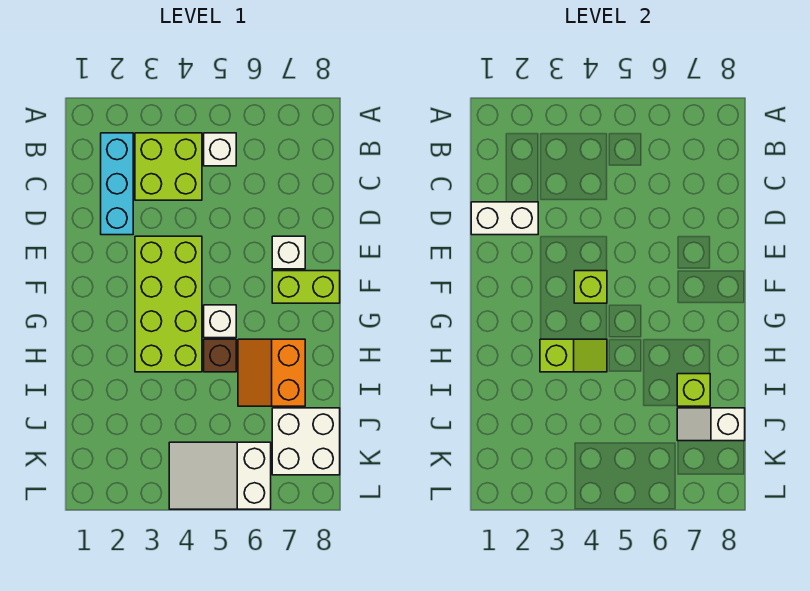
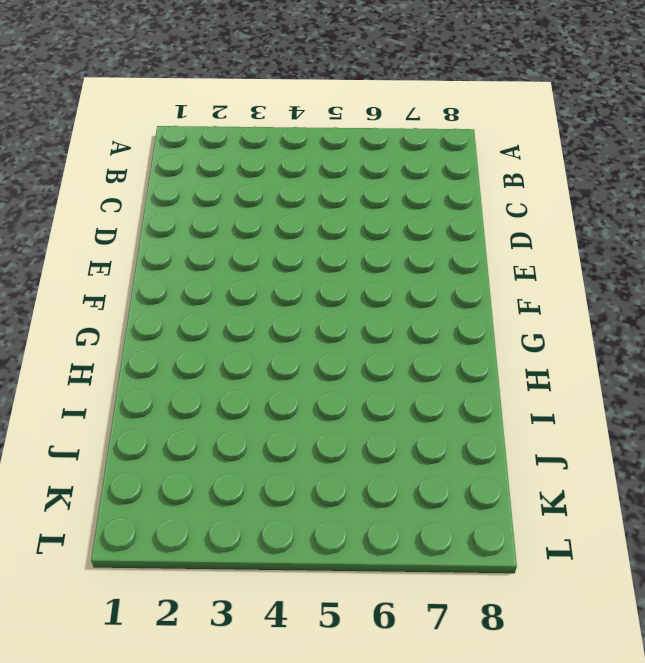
none -> cyan brick B2:D2 level 1
none -> lime brick B3:C4 level 1
none -> white brick B5 level 1

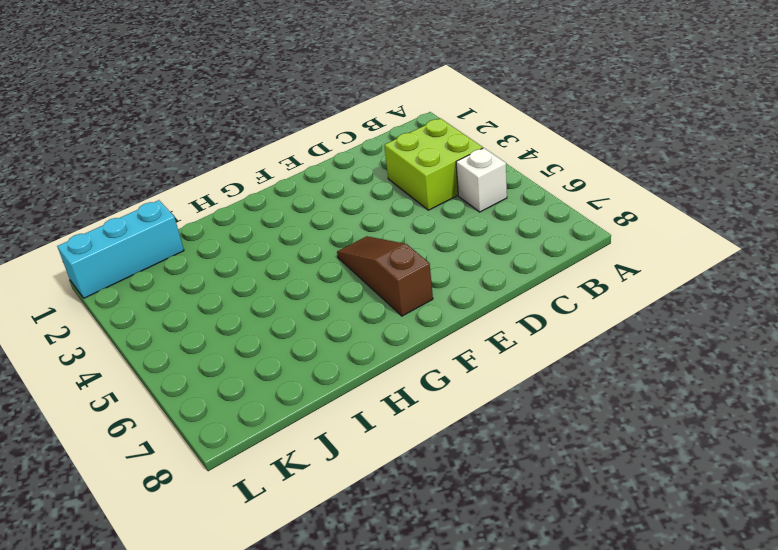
brown slope F5:F7 level 1 top 7 -> lime brick F7:F8 level 1
cyan brick J1:L1 level 1 -> cyan brick B2:D2 level 1
none -> lime brick E3:H4 level 1
none -> white brick E7 level 1
none -> white brick G5 level 1

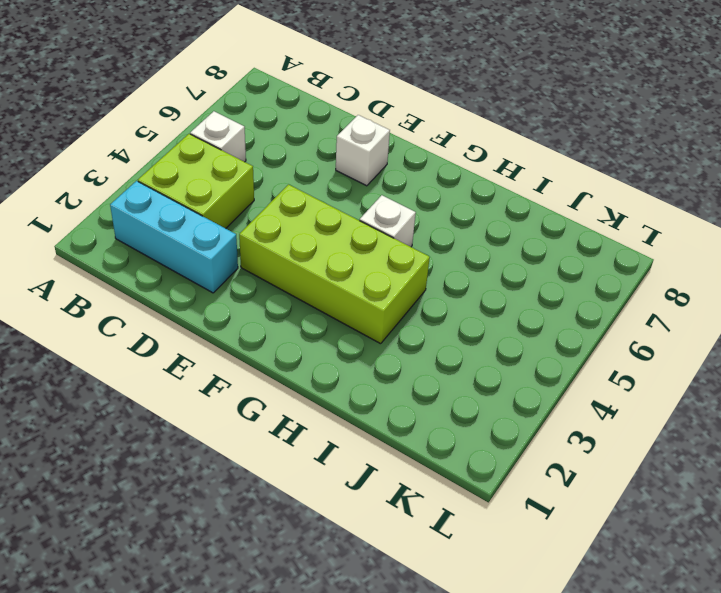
none -> lime brick F7:F8 level 1
none -> brown brick H5 level 1
none -> orange slope H6:I7 level 1 top 7

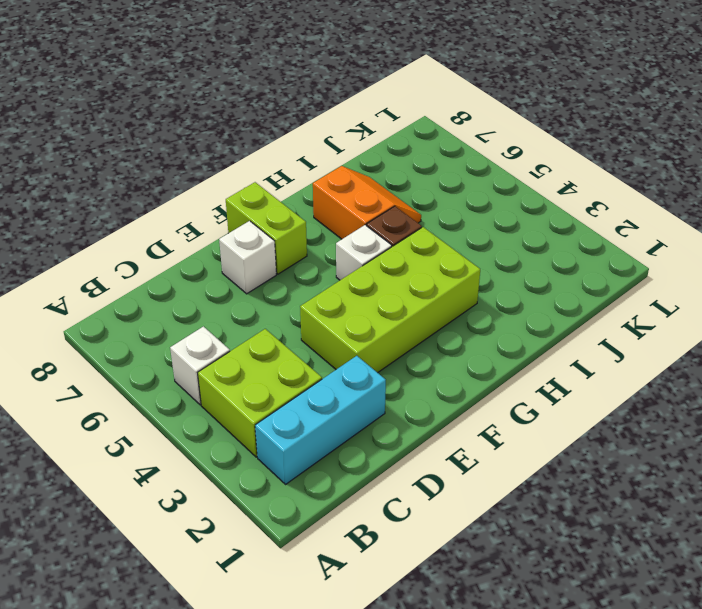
orange slope H6:I7 level 1 top H -> orange slope H6:I7 level 1 top 7
none -> white brick J7:K8 level 1
none -> white slope K4:L6 level 1 top 6
none -> white brick D1:D2 level 2

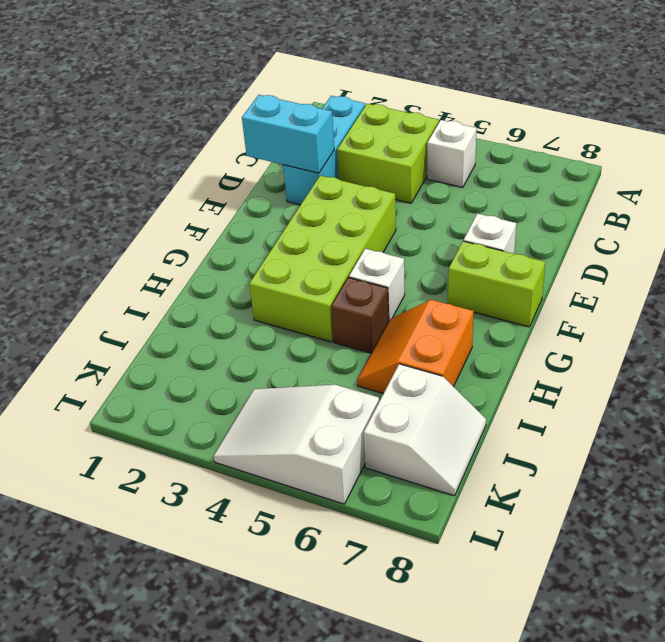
cyan brick D1:D2 level 2 -> white brick D1:D2 level 2
white slope J7:K8 level 1 top 7 -> white brick J7:K8 level 1
none -> lime brick F4 level 2
none -> lime slope H3:H4 level 2 top 3
none -> lime brick I7 level 2

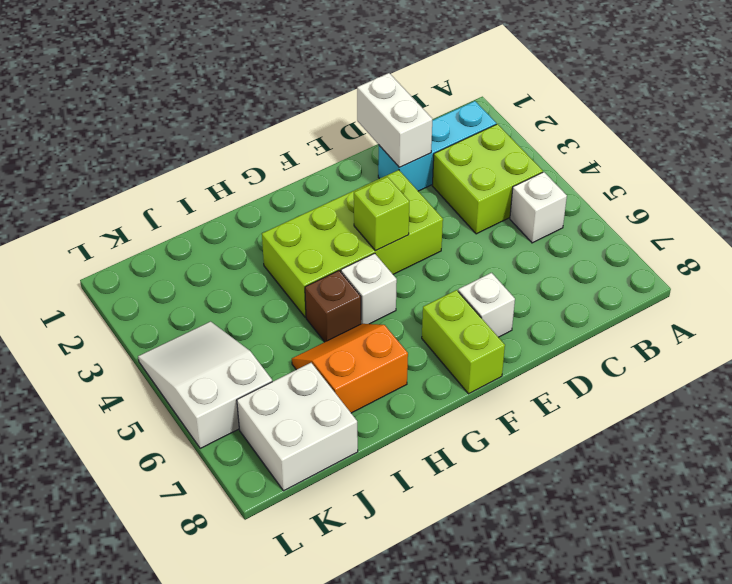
none -> lime slope H3:H4 level 2 top 3
none -> lime brick I7 level 2
none -> white slope J7:J8 level 2 top 8

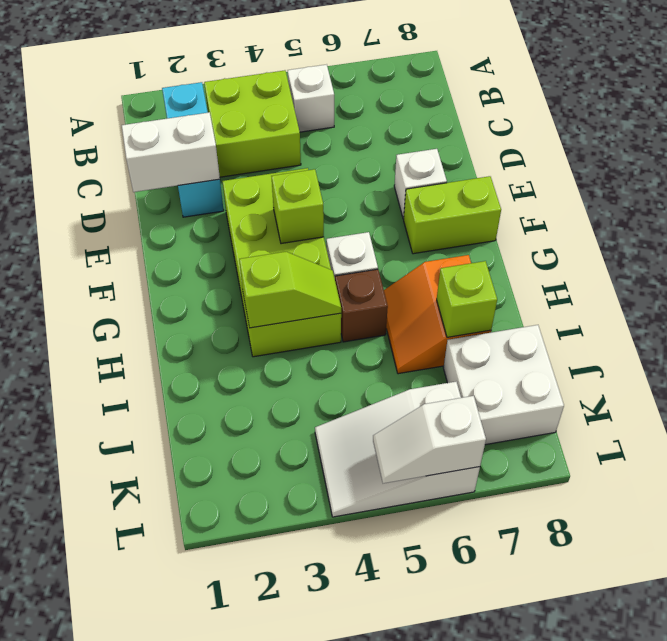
white slope L5:L6 level 2 top 6 -> white slope J7:J8 level 2 top 8

